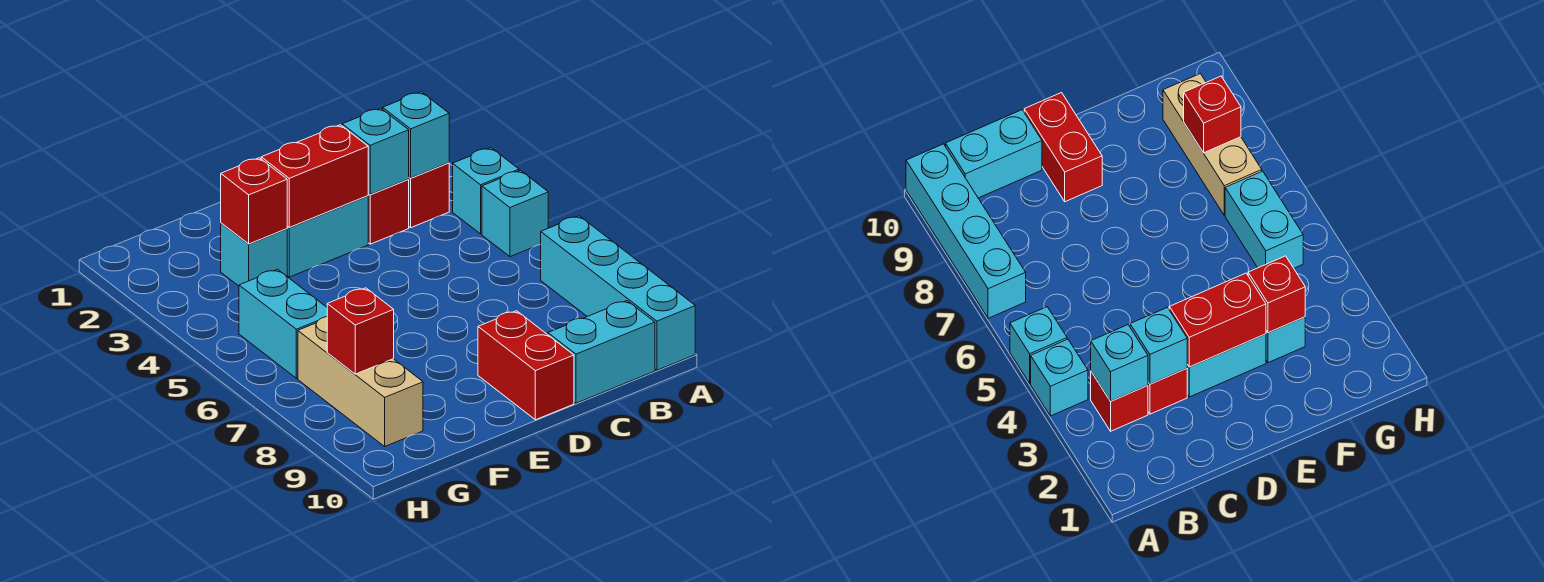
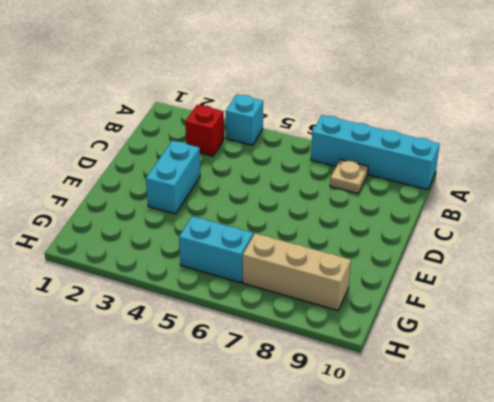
tan plate B8 level 1 -> none
none -> cyan brick A5 level 1
none -> cyan brick B10:C10 level 1
none -> red brick C3 level 1

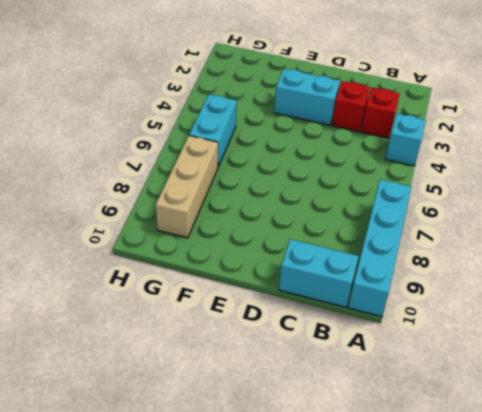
none -> cyan brick A5 level 1
none -> red brick D9:D10 level 1
none -> cyan brick F3 level 1

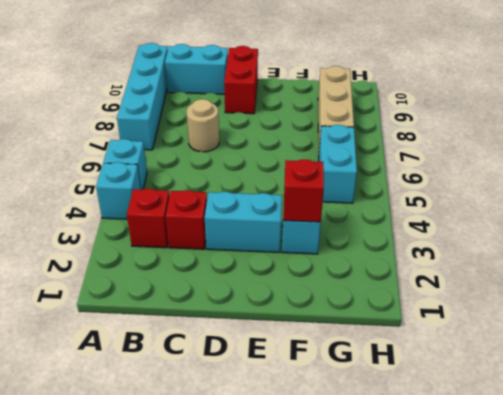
tan round brick C7 level 1 -> none
none -> cyan brick B3 level 2
none -> cyan brick C3 level 2
none -> red brick D3:E3 level 2

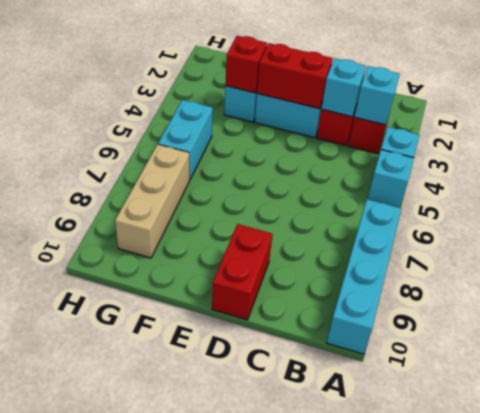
none -> cyan brick B10:C10 level 1
none -> red brick G8 level 2

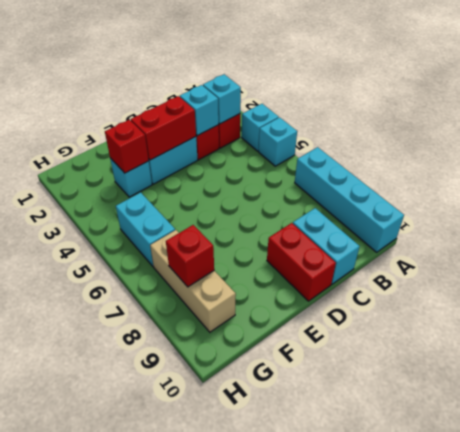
cyan brick C9:C10 level 1 -> cyan brick B10:C10 level 1

